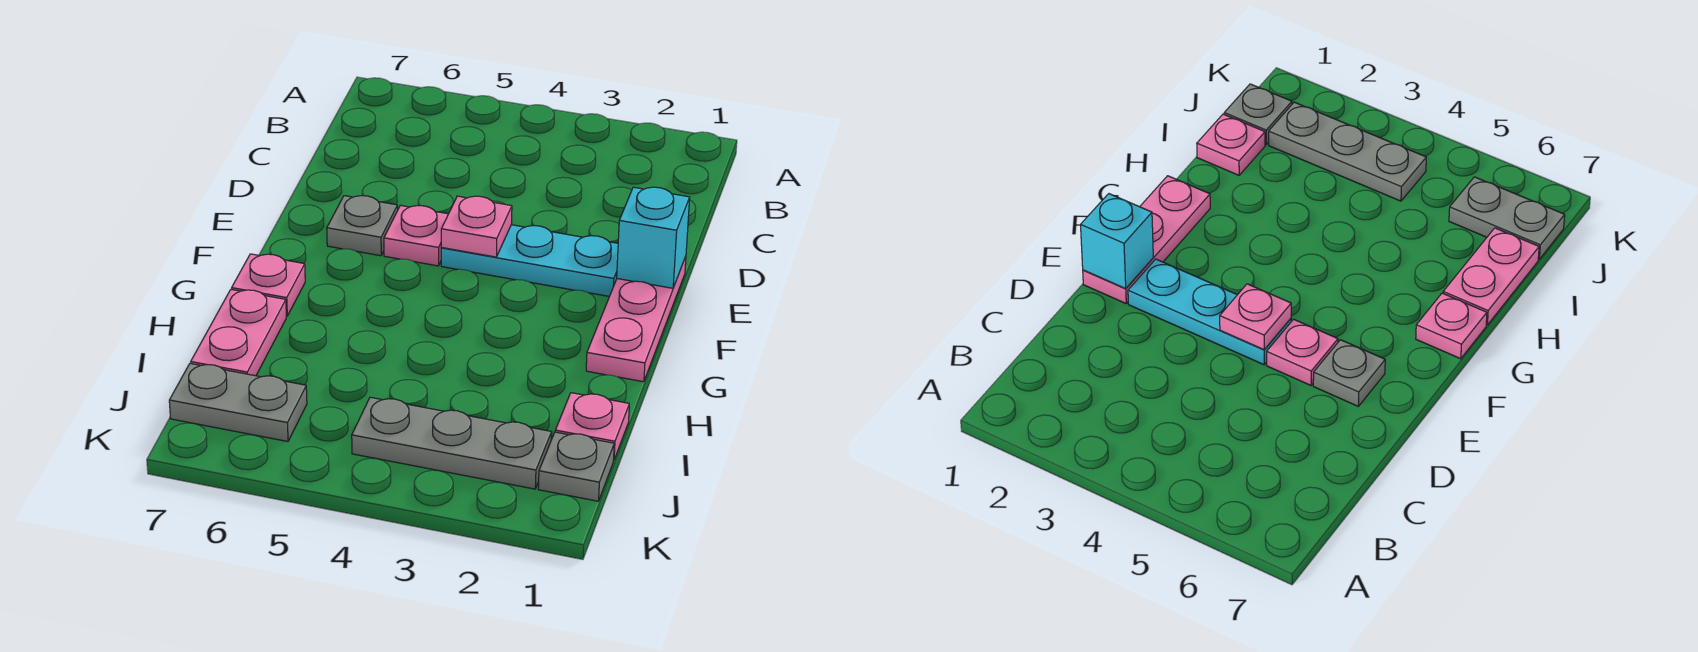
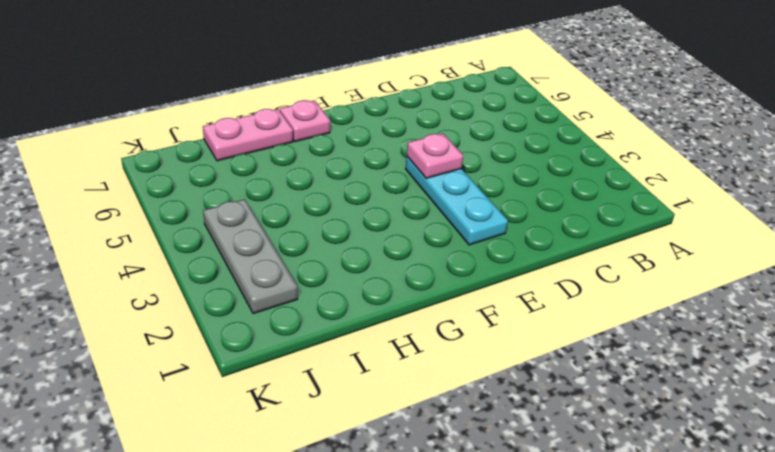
none -> pink plate E1:G1 level 1
none -> pink plate E5 level 1
none -> grey plate E6 level 1

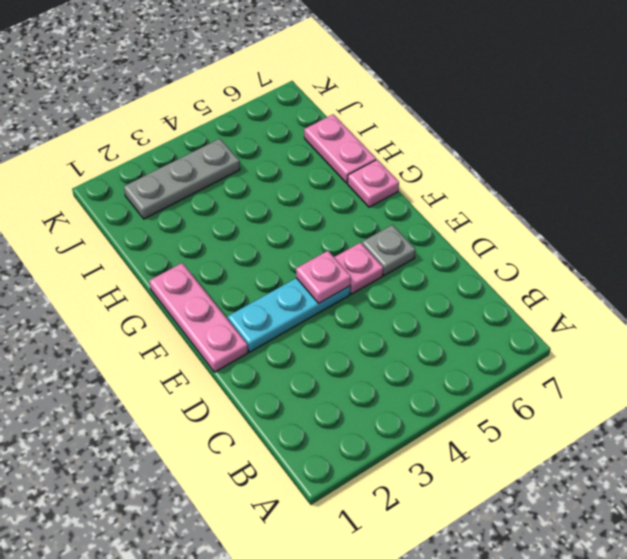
none -> pink plate I1 level 1
none -> grey plate J1 level 1
none -> grey plate J6:J7 level 1

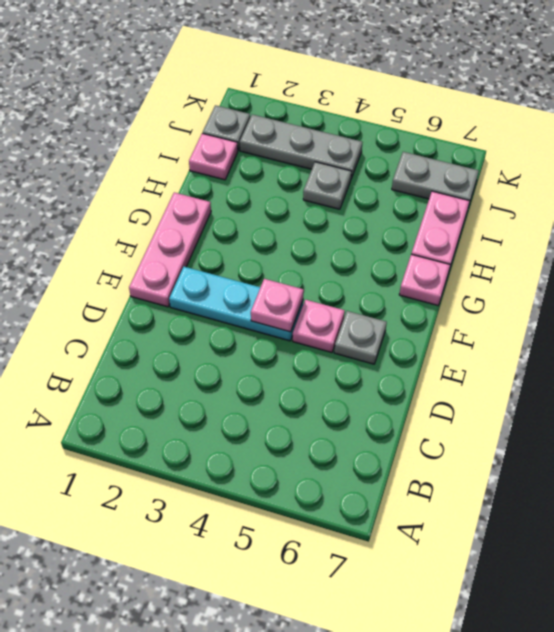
grey plate I4 level 1 -> none
none -> cyan brick E1 level 2

